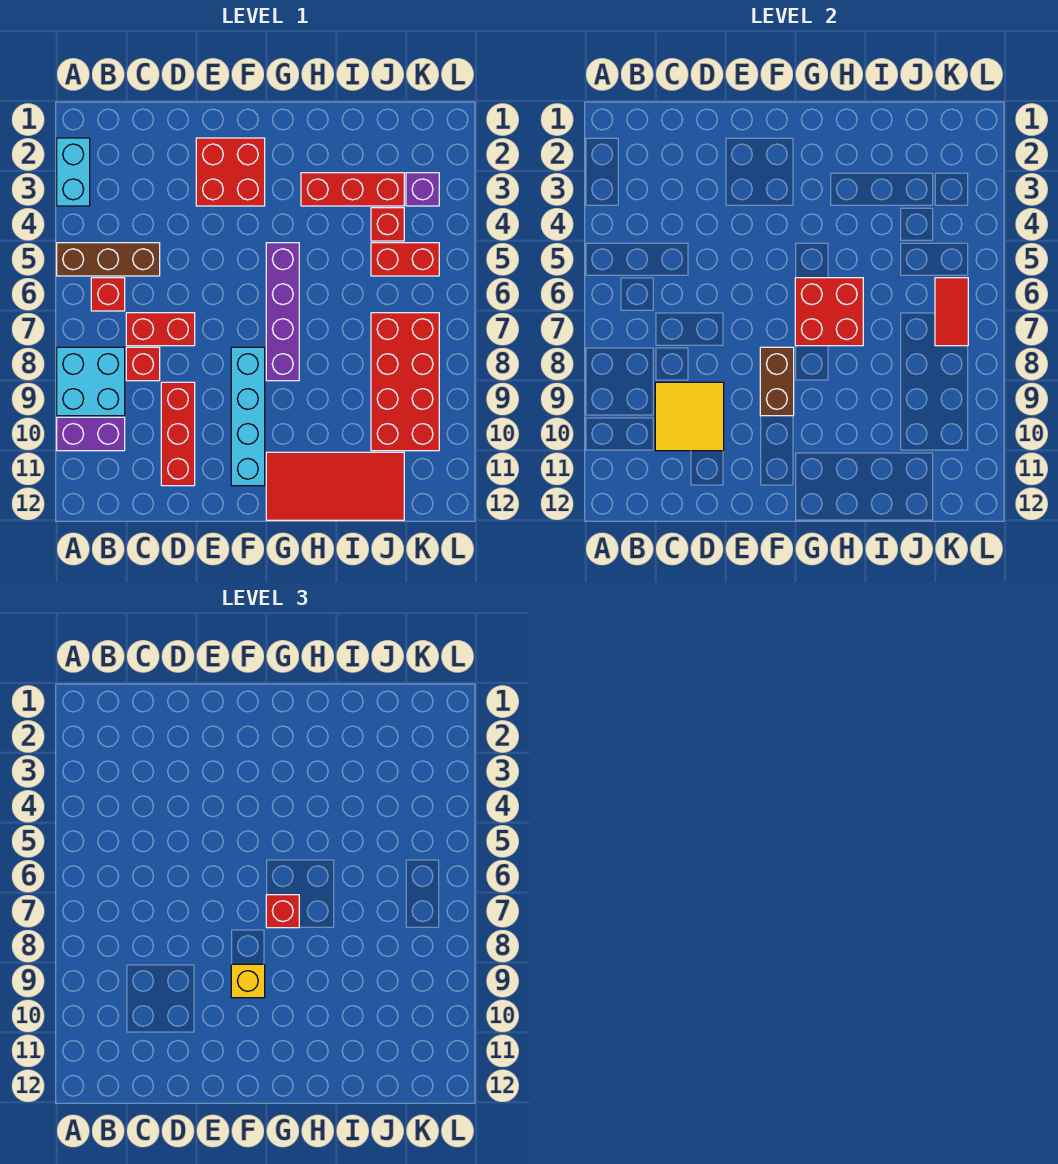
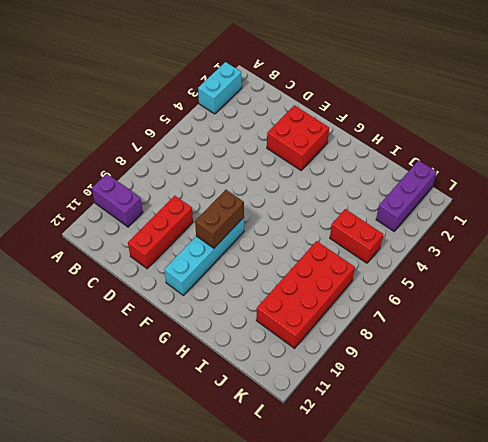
purple brick K1:K3 level 1 -> purple brick K3 level 1
none -> brown brick A5:C5 level 1
none -> cyan brick A8:B9 level 1
none -> red brick B6 level 1

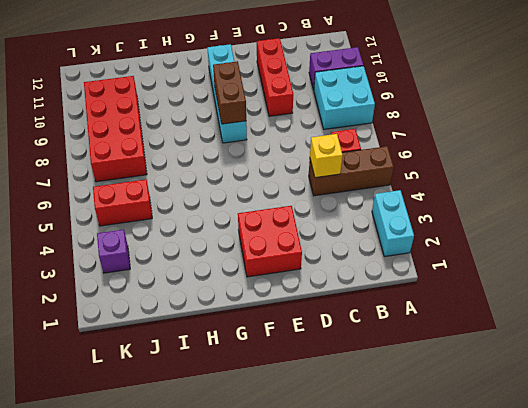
yellow brick C5 level 2 -> yellow brick F9 level 3
none -> red brick C7:D7 level 1
none -> red brick C8 level 1
none -> purple brick G5:G8 level 1

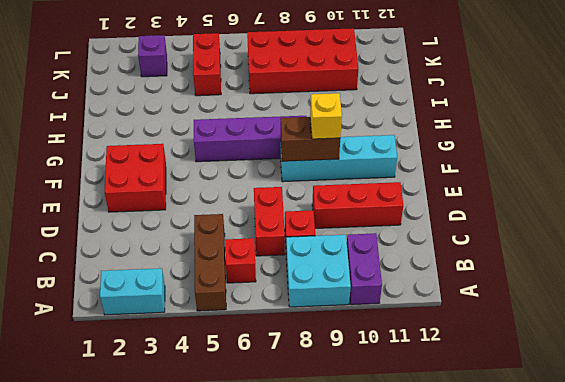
none -> red tile G11:J12 level 1
none -> red brick H3:J3 level 1
none -> red brick J4 level 1

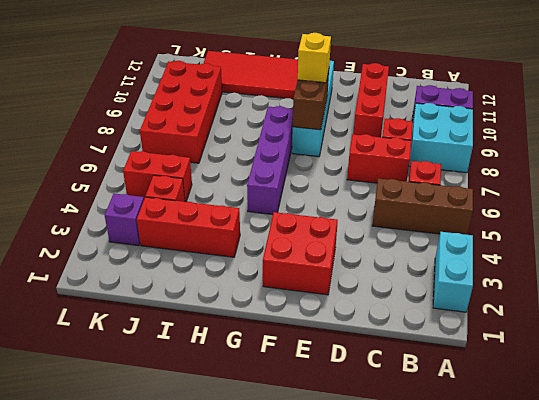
none -> yellow tile C9:D10 level 2
none -> red brick G6:H7 level 2
none -> red tile K6:K7 level 2

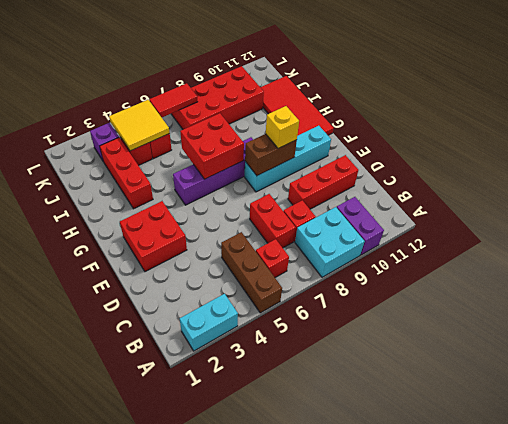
yellow tile J4:K5 level 2 -> yellow tile C9:D10 level 2
none -> red brick G7 level 3

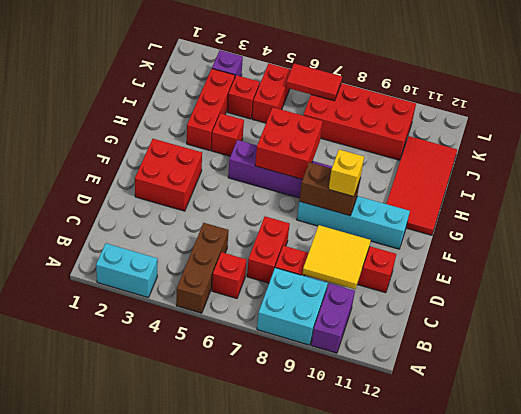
red brick H4 level 1 -> red brick G7 level 3

